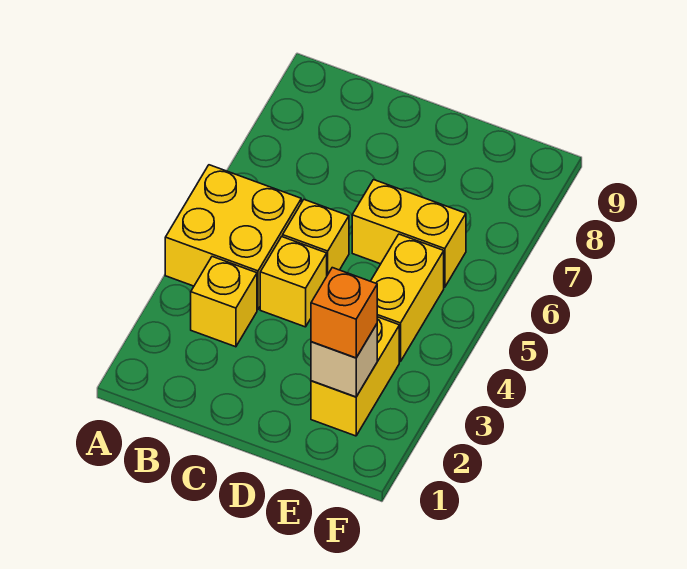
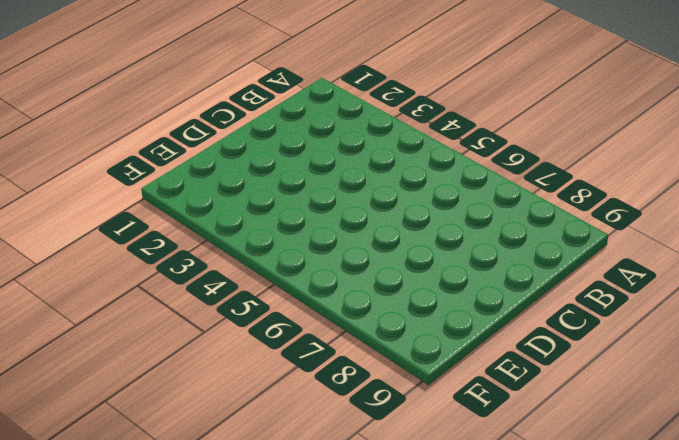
none -> yellow brick A4:B5 level 1
none -> yellow brick B3 level 1

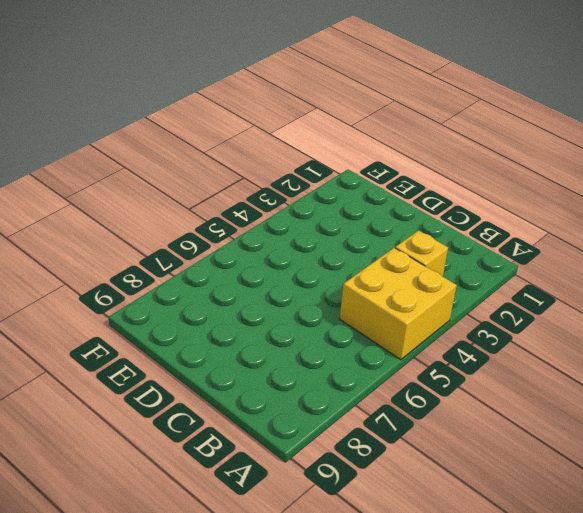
none -> yellow brick C4 level 1
none -> yellow brick C5 level 1

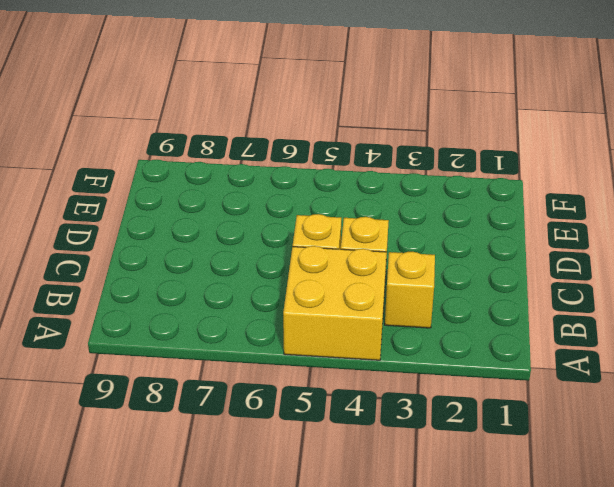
none -> yellow brick D6:E6 level 1
none -> yellow brick E2:E3 level 1

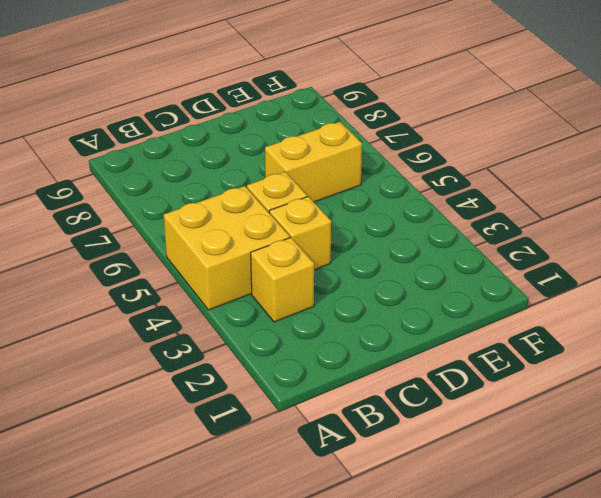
none -> yellow brick E2:E3 level 1
none -> yellow brick E4:E5 level 1

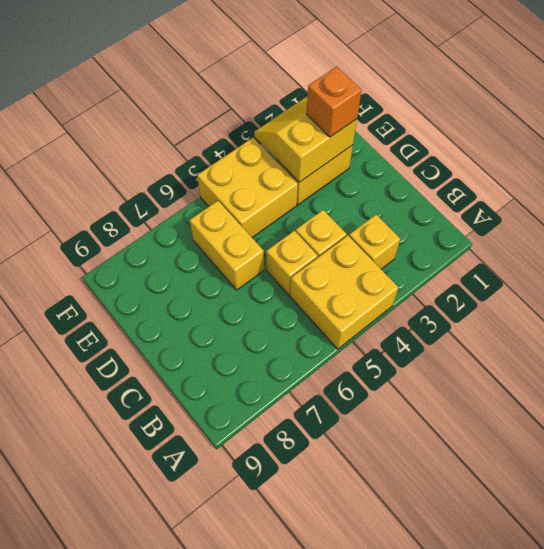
yellow slope E2:F3 level 2 top E -> tan brick E2 level 2
yellow brick E4:F5 level 1 -> yellow brick E4:E5 level 1

